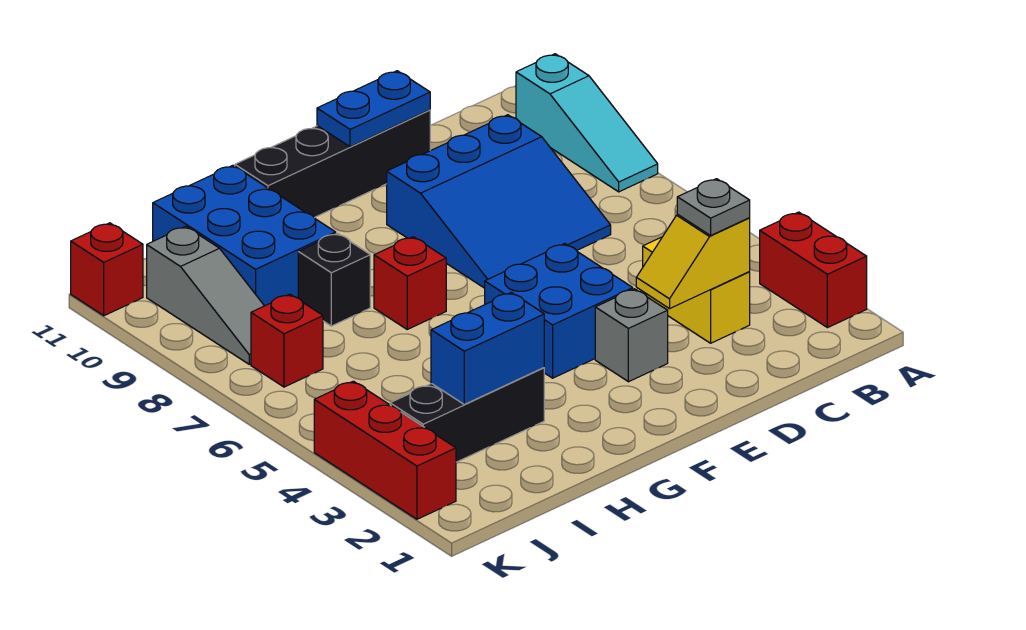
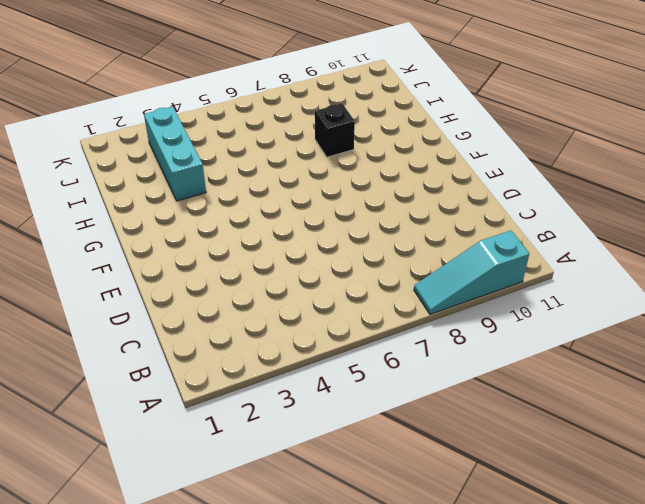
cyan brick H3:J3 level 1 -> black brick H3:J3 level 1
none -> red brick A2:A3 level 1
none -> yellow brick C3:C4 level 1
none -> blue slope C7:E9 level 1 top 9

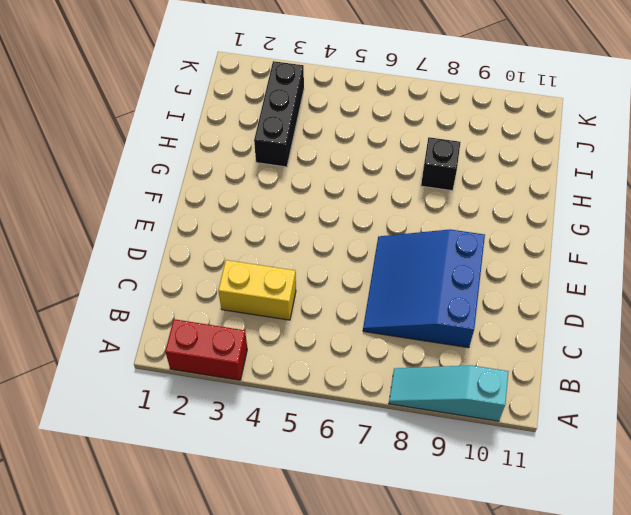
none -> black brick D11:G11 level 1
none -> grey brick E3 level 1
none -> blue brick E4:F5 level 1

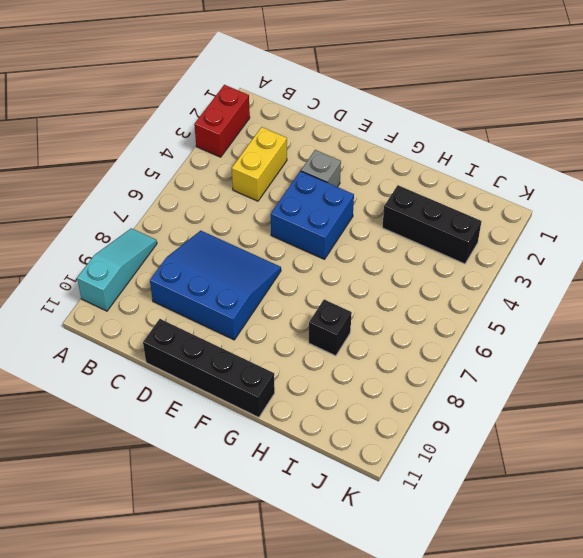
none -> red brick G7 level 1
none -> blue brick H9:I11 level 1
none -> red brick J7 level 1

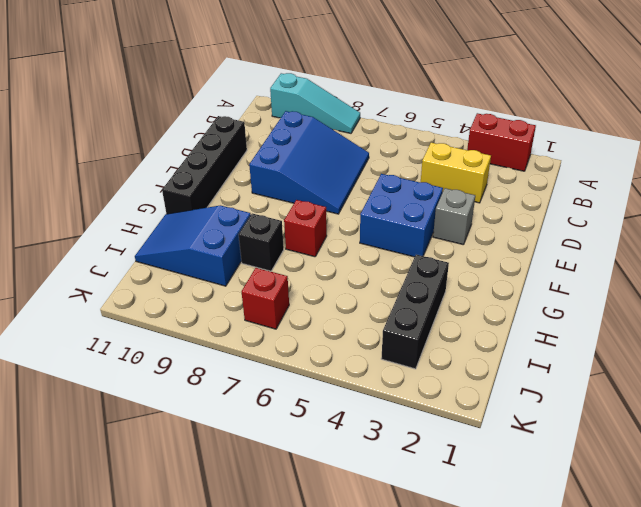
blue slope H9:I11 level 1 top 9 -> blue brick H9:I11 level 1
none -> grey slope J8:J10 level 1 top 10
none -> red brick K2:K4 level 1
none -> red brick K11 level 1

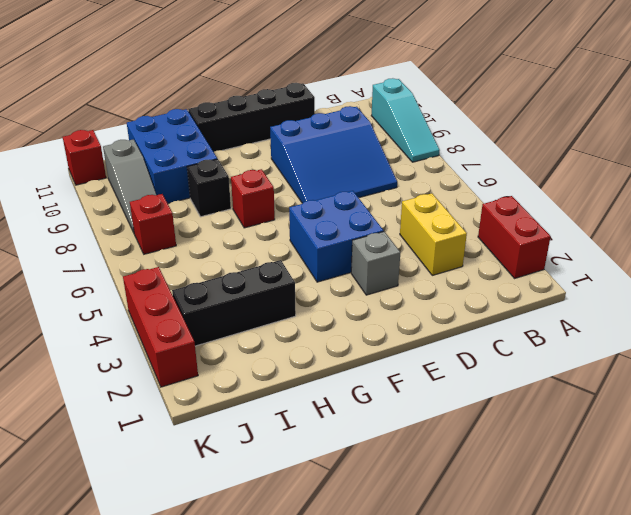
none -> yellow slope C3:D3 level 2 top C
none -> blue plate D11:E11 level 2
none -> blue brick H3:I3 level 2

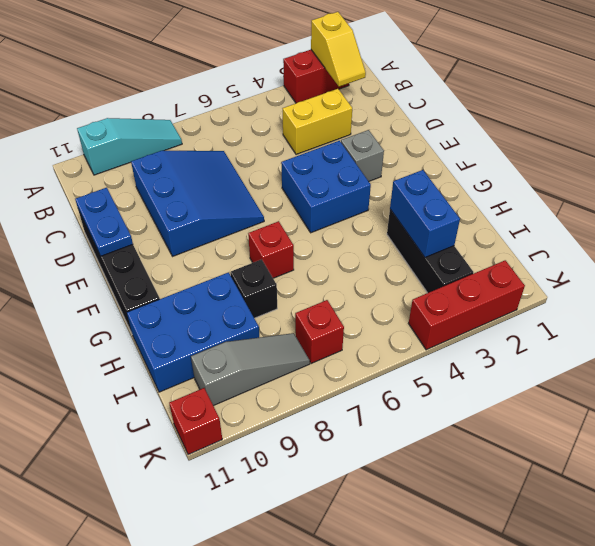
yellow slope A2:B2 level 2 top A -> yellow slope C3:D3 level 2 top C
none -> grey plate C3 level 3

